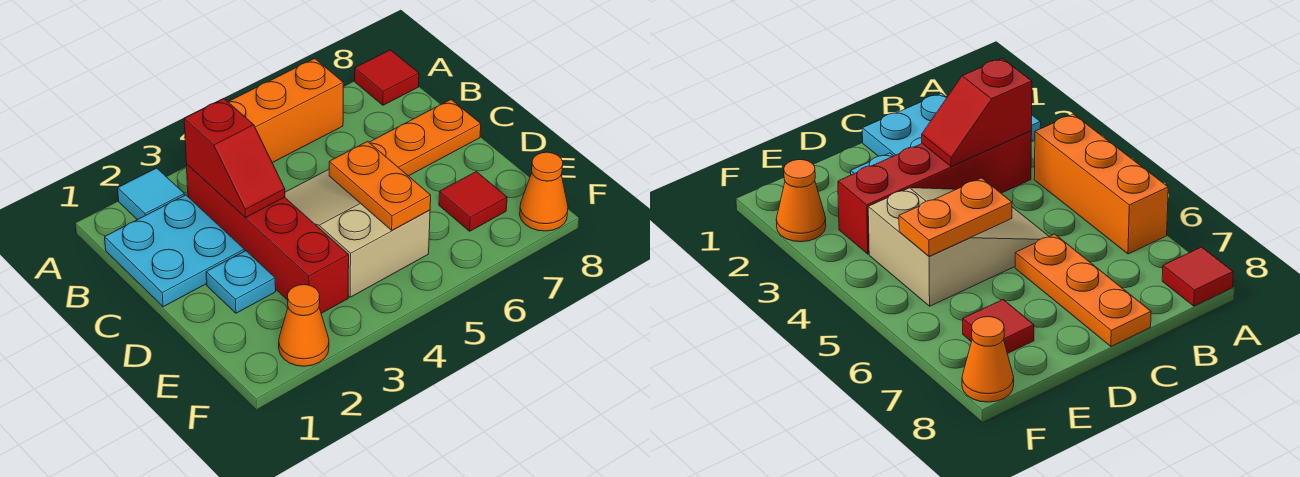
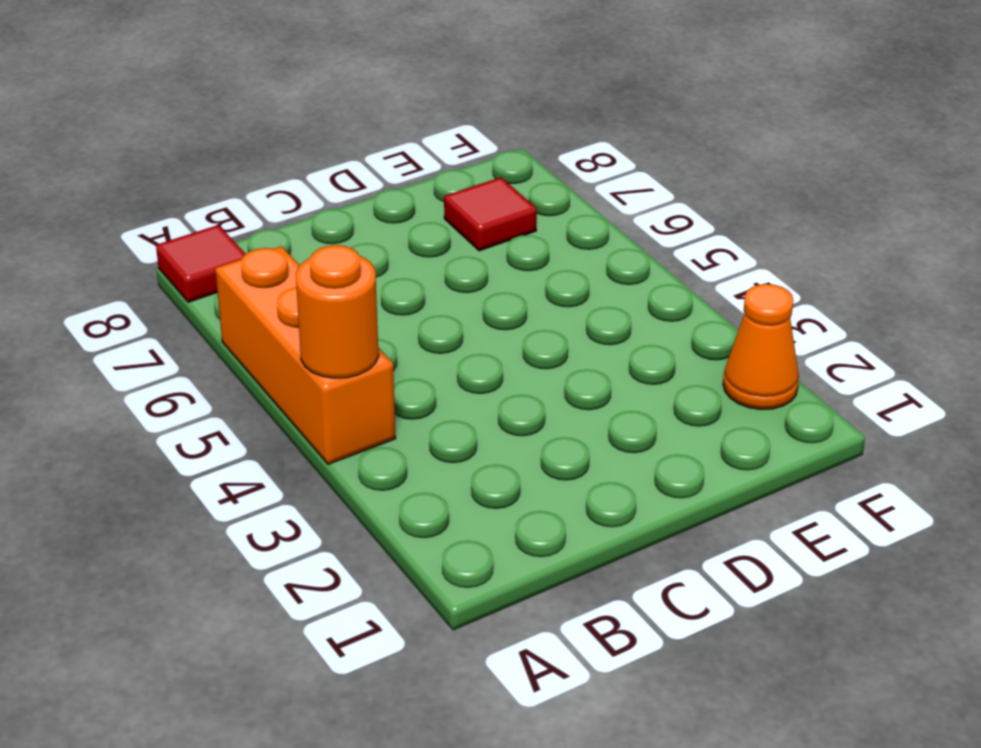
orange round brick A4 level 2 -> none
none -> cyan tile A2 level 1
none -> cyan plate B1:C2 level 1
none -> red brick B3:E3 level 1

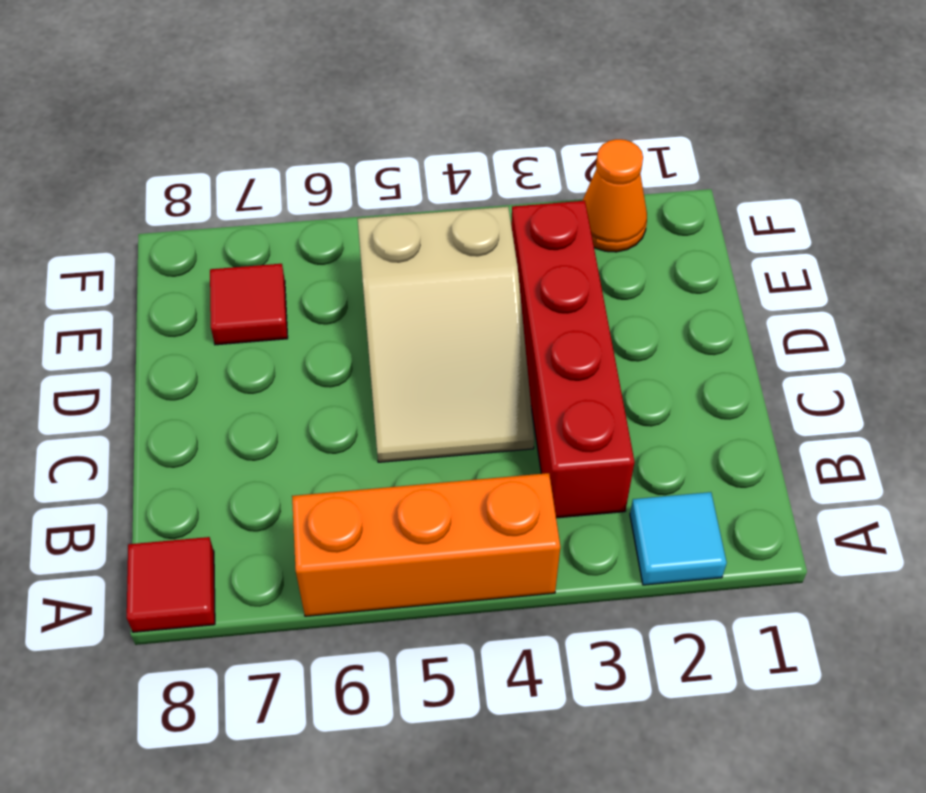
none -> cyan plate B1:C2 level 1
none -> orange plate C6:C8 level 1
none -> cyan plate D2 level 1

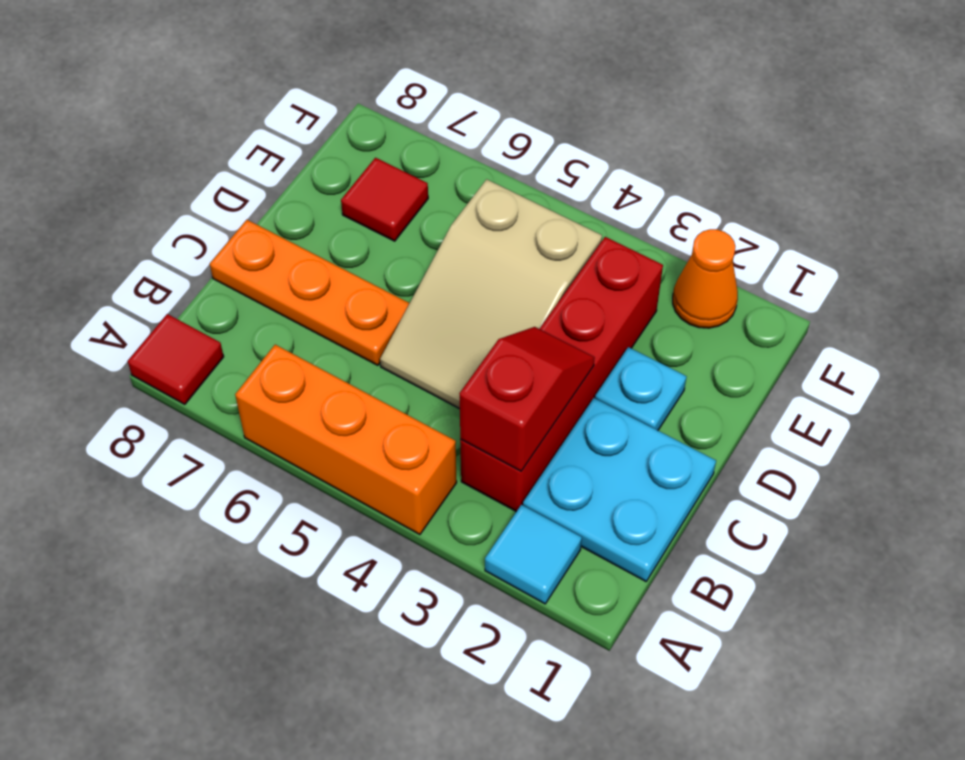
none -> orange cone F8 level 1
none -> orange plate D5:E5 level 2

